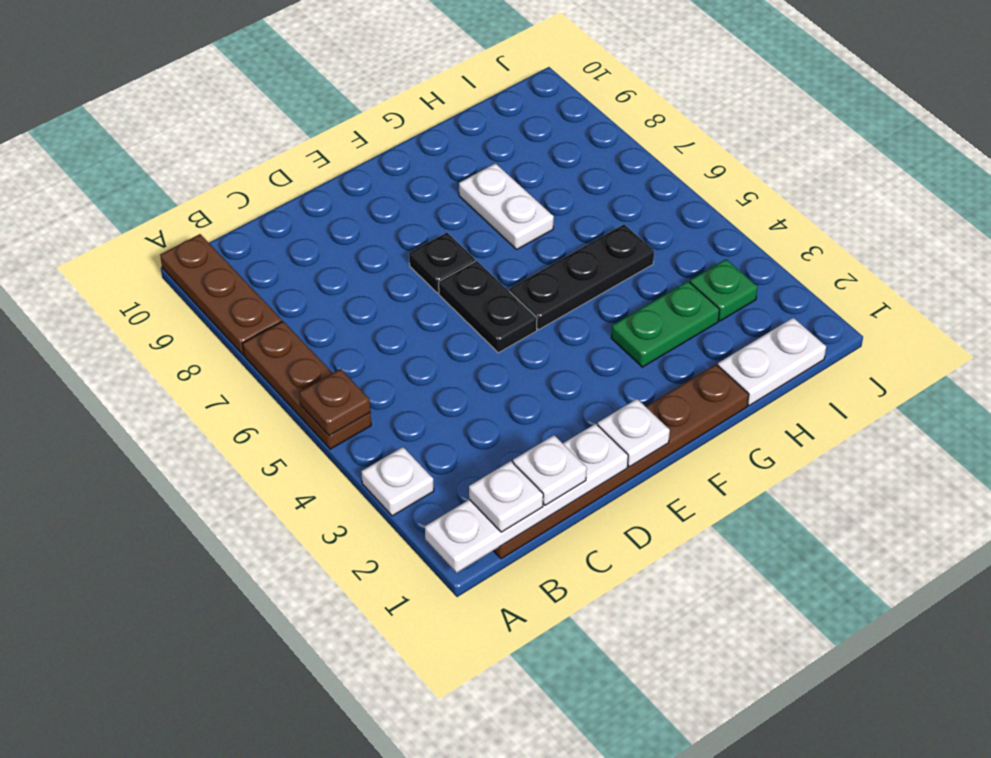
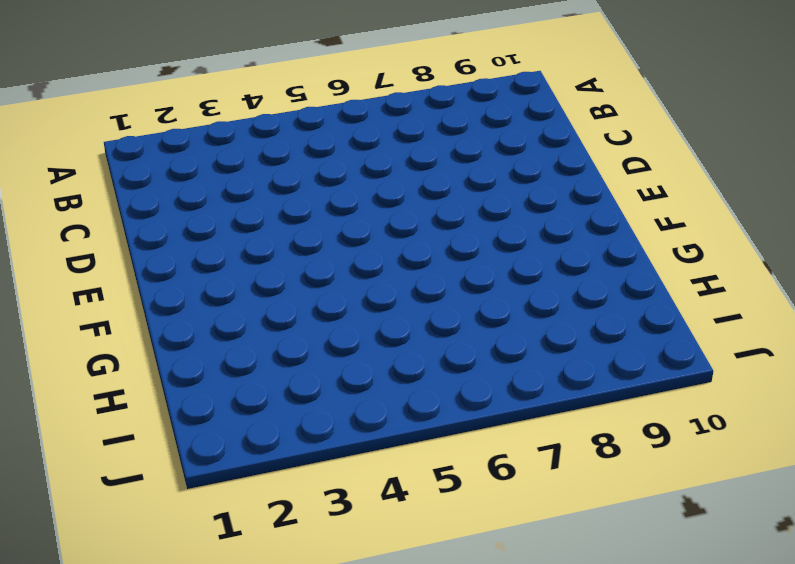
none -> white plate A3 level 1
none -> brown plate A5:A7 level 1
none -> brown plate A8:A10 level 1

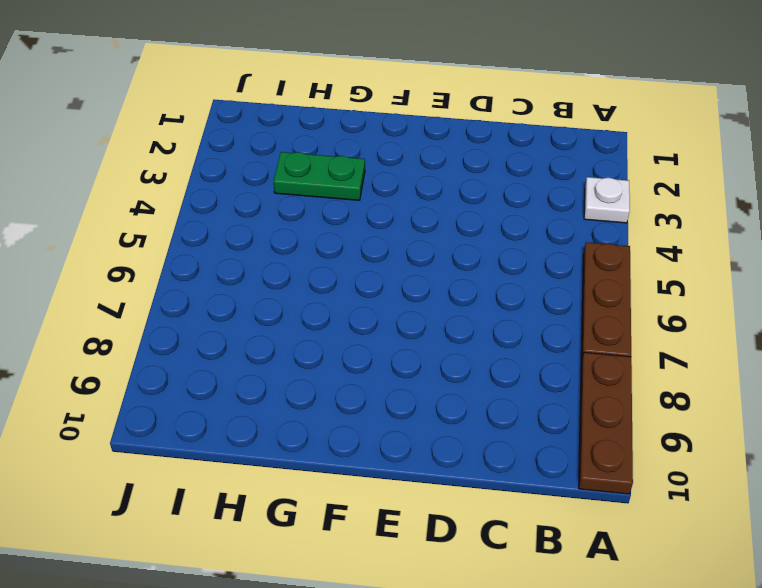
none -> brown plate B1:G1 level 1
none -> black plate E5:E6 level 1
none -> black plate E7 level 1

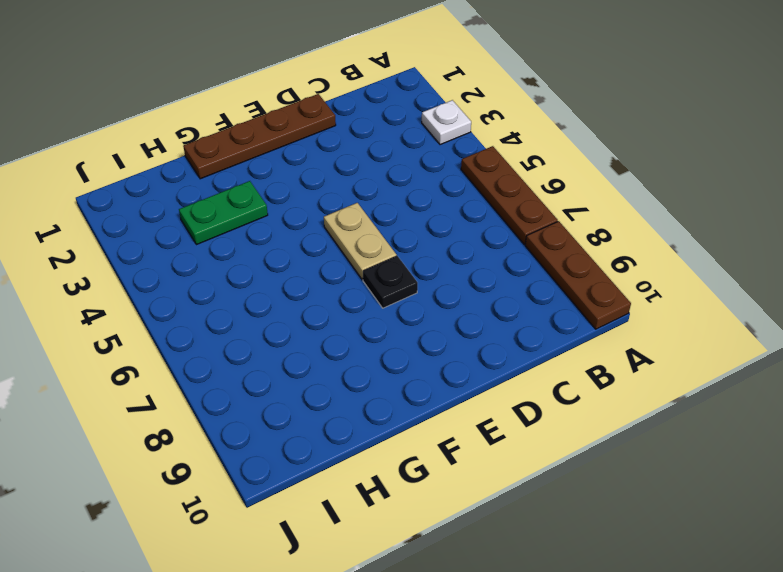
brown plate D1:G1 level 1 -> brown plate B1:G1 level 1
tan plate E5:E6 level 1 -> black plate E5:E6 level 1
none -> black plate F5:H5 level 1
none -> white plate G7:G8 level 1
none -> white plate H1:I1 level 1

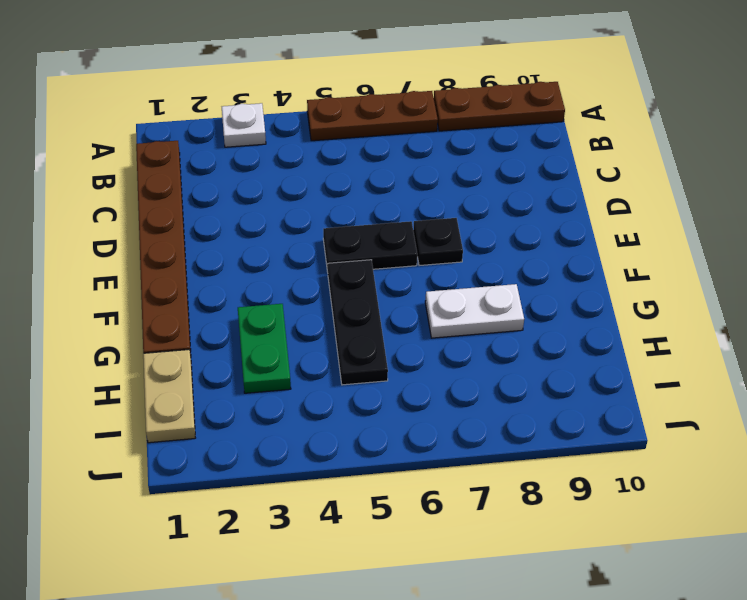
tan plate H1:I1 level 1 -> white plate H1:I1 level 1
none -> green plate I3 level 1
none -> white plate A1:D1 level 2
none -> brown plate A5 level 2

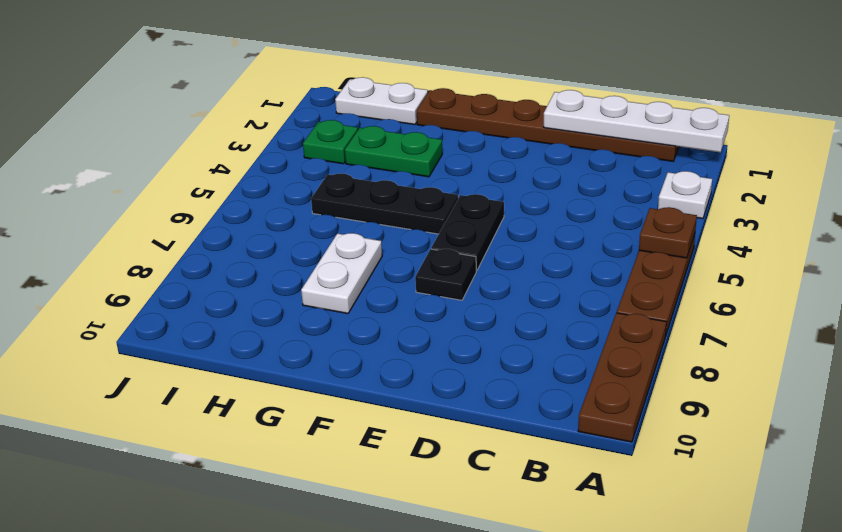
none -> white plate E1 level 2
none -> white plate B1 level 3
none -> white plate C1 level 3

